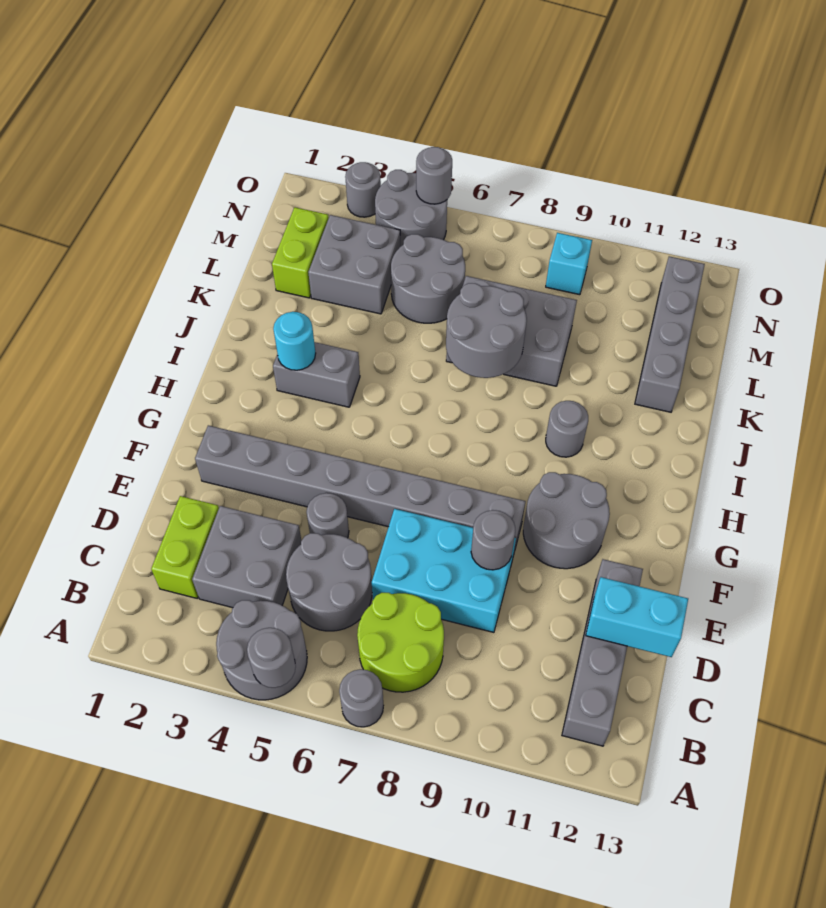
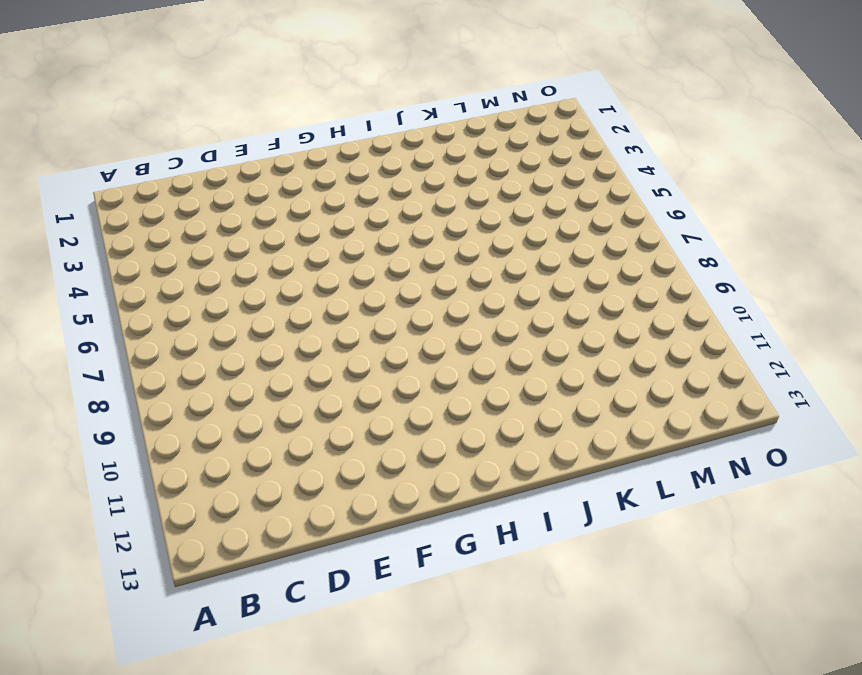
none -> grey round brick A4:B5 level 1
none -> grey round brick A7 level 1
none -> lime round brick B7:C8 level 1

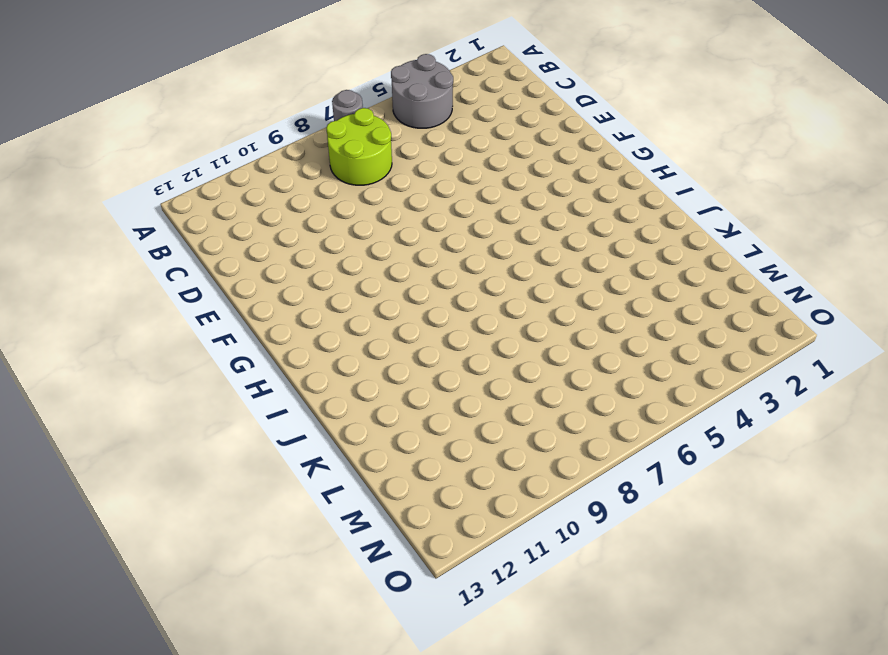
none -> grey brick B12:E12 level 1
none -> lime brick C2:D2 level 1
none -> grey brick C3:D4 level 1

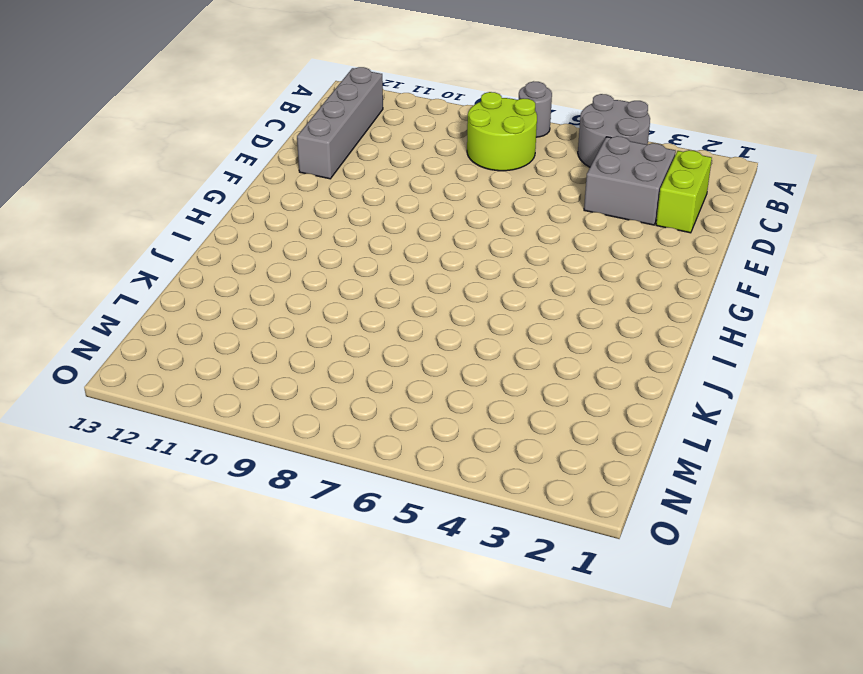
none -> grey round brick C5:D6 level 1
none -> cyan brick D7:E9 level 1
none -> grey round brick E5 level 1

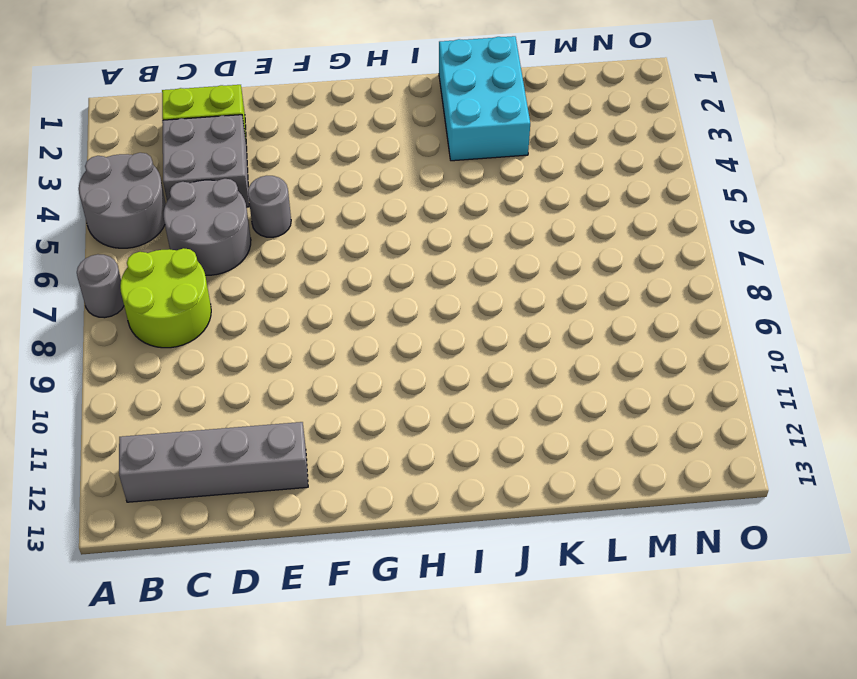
cyan brick J1:K3 level 1 -> cyan brick D7:E9 level 1
none -> grey brick F2:F9 level 1
none -> grey round brick F10:G11 level 1
none -> grey brick I3:I4 level 1

